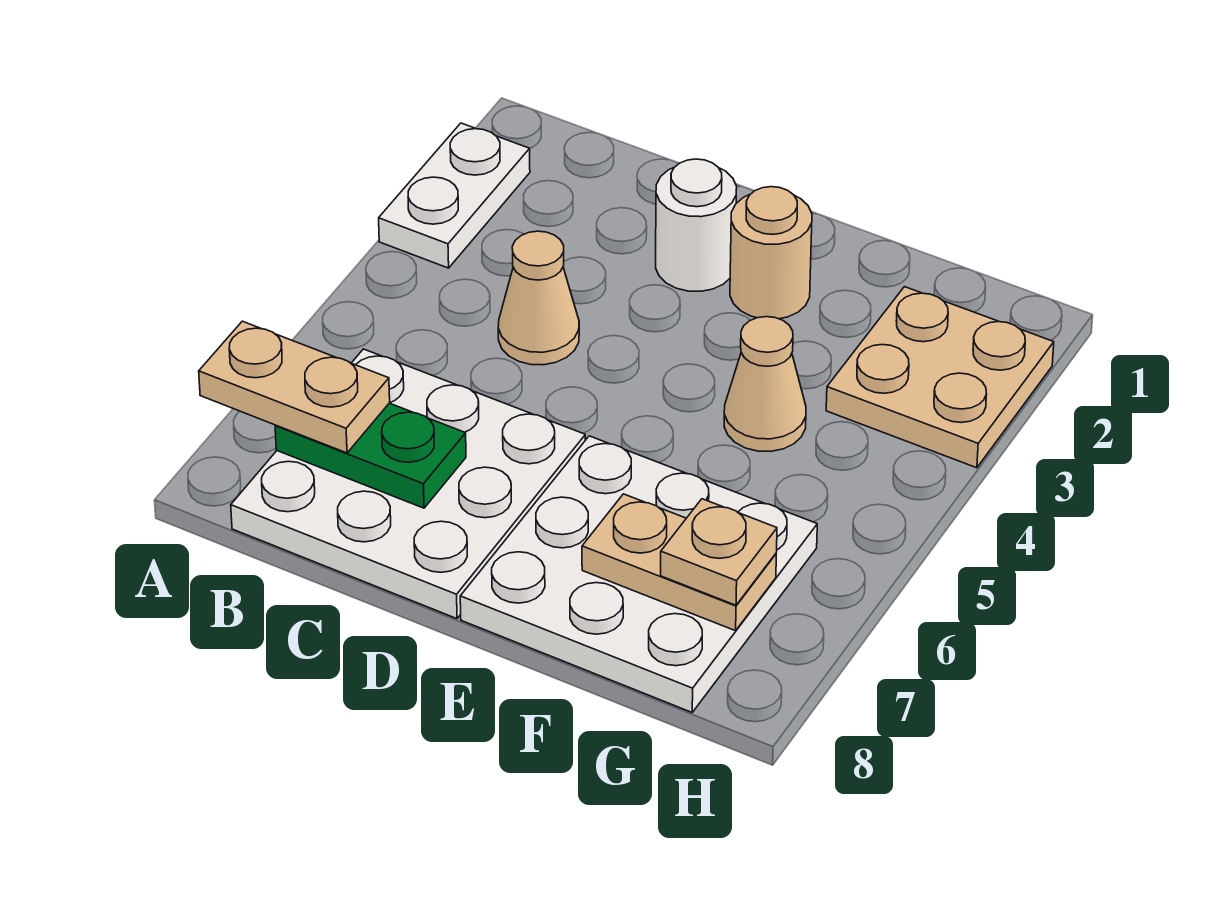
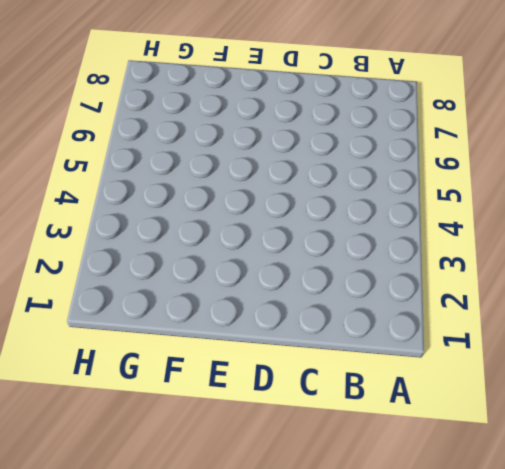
none -> white plate A2:A3 level 1
none -> white plate B6:D8 level 1
none -> tan cone C4 level 1

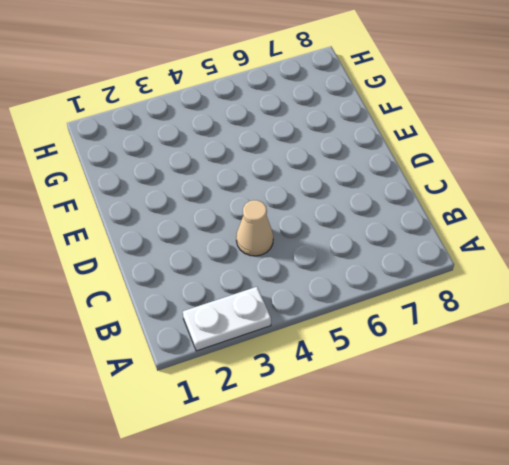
none -> white plate B6:D8 level 1
none -> white round brick D2 level 1
none -> tan round brick E2 level 1

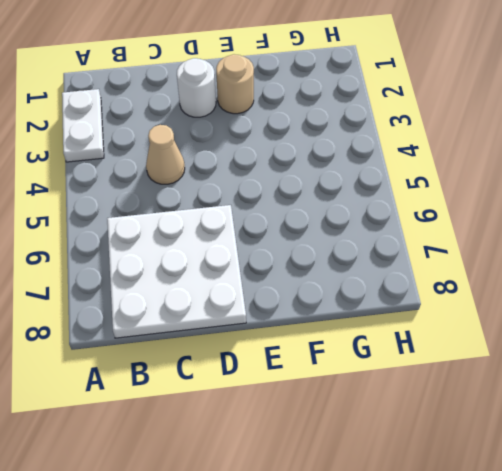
none -> white plate E6:G8 level 1
none -> tan cone F4 level 1
none -> tan plate G2:H3 level 1

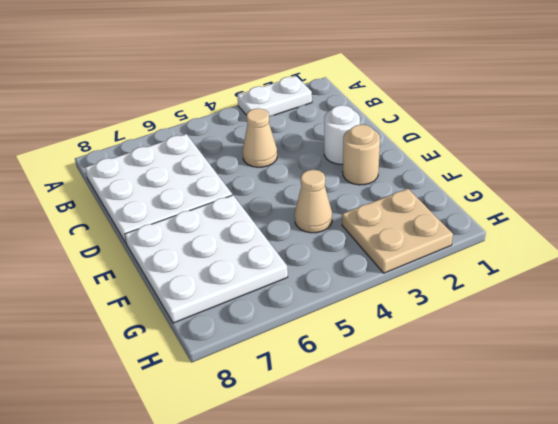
none -> green plate B7:C7 level 2
none -> tan plate F7:G7 level 2
none -> tan plate A7:B7 level 3

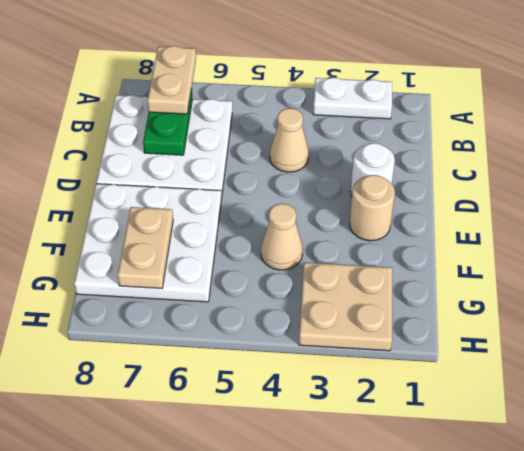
none -> tan plate G7 level 3

